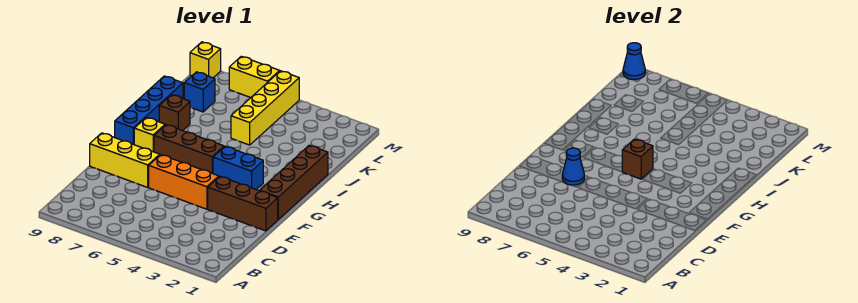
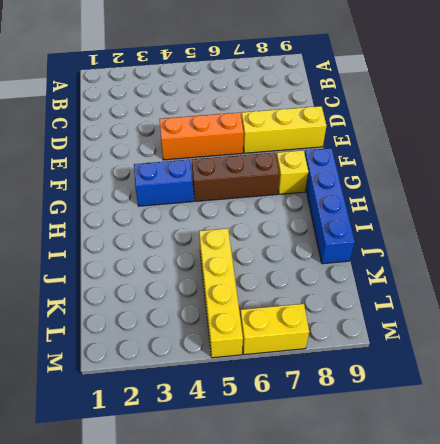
none -> brown brick E1:E3 level 1
none -> brown brick F1:I1 level 1
none -> brown brick I8 level 1

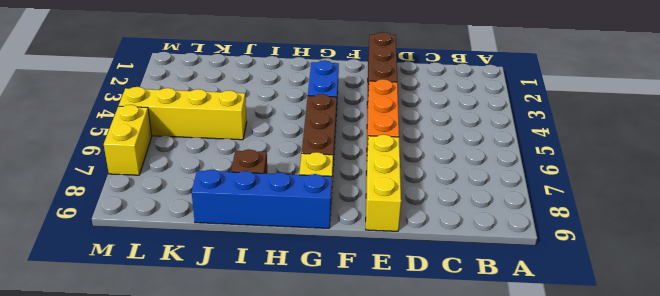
none -> brown brick F1:I1 level 1
none -> blue brick K8 level 1
none -> yellow brick M9 level 1

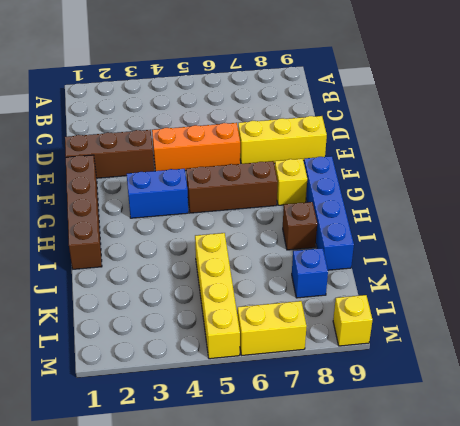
none -> blue cone E7 level 2
none -> brown brick G5 level 2
none -> blue cone M9 level 2

